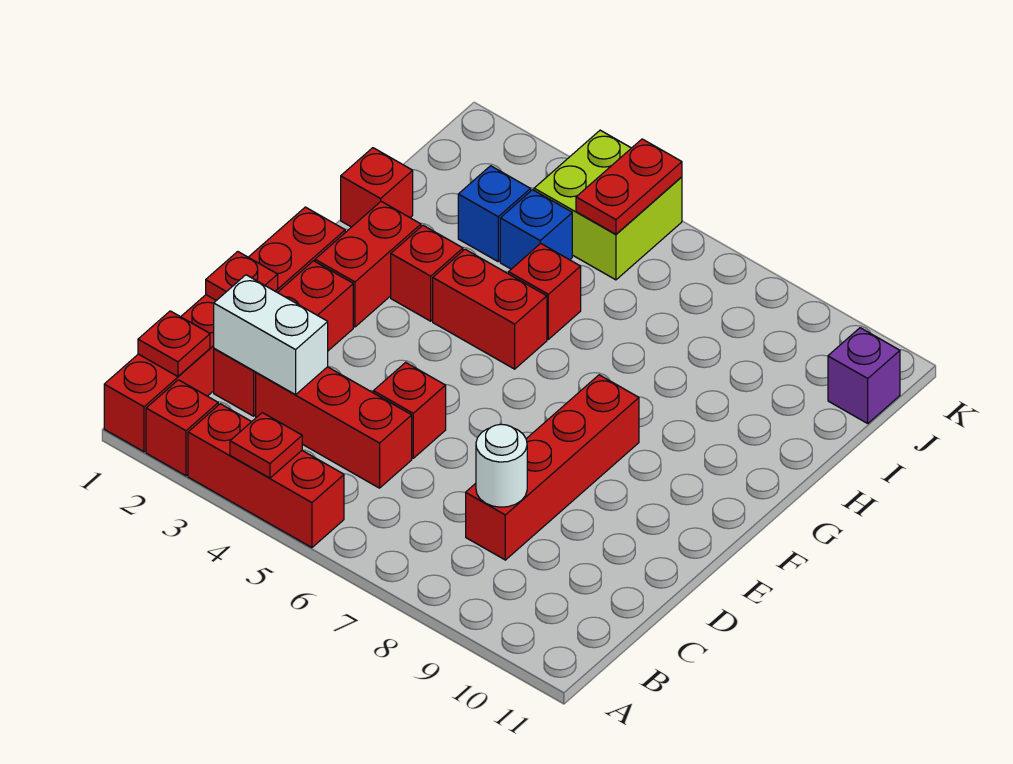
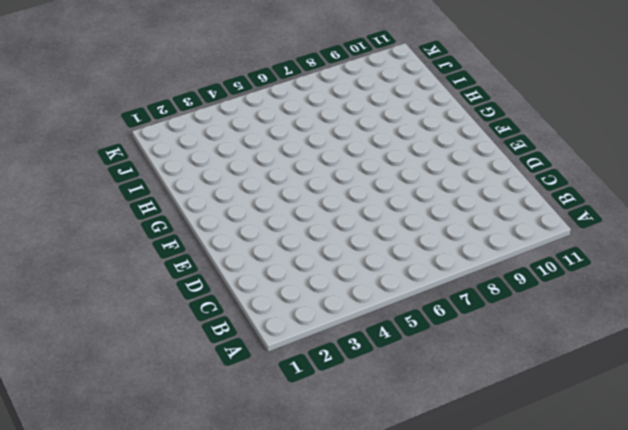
none -> red brick A1:F1 level 1
none -> red brick A2 level 1
none -> red brick A3:A5 level 1

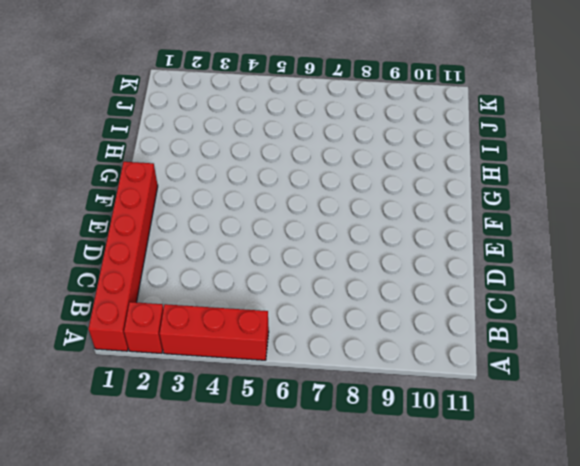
none -> red brick C2:E2 level 1
none -> red brick C3:C5 level 1
none -> red brick C8:F8 level 1

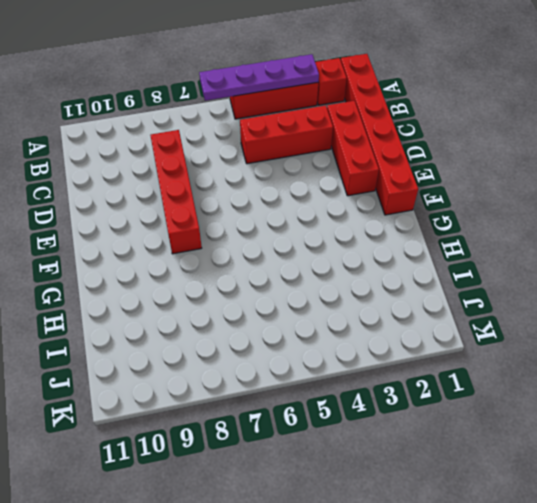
purple plate A3:A6 level 2 -> red plate A4 level 2
none -> red brick D5 level 1
none -> red brick F2:G2 level 1
none -> red brick G3 level 1

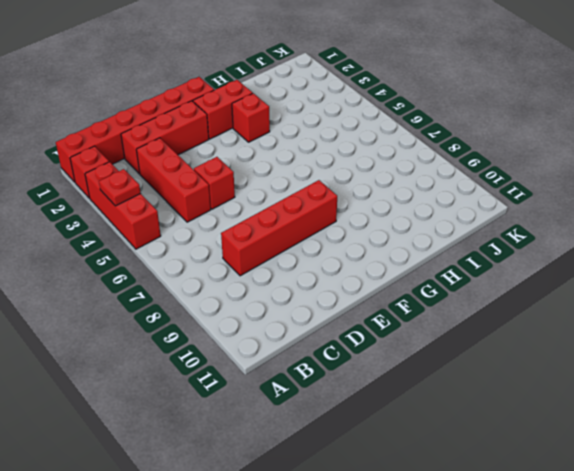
none -> red brick G4:G5 level 1
none -> red brick H1 level 1
none -> red brick H5 level 1

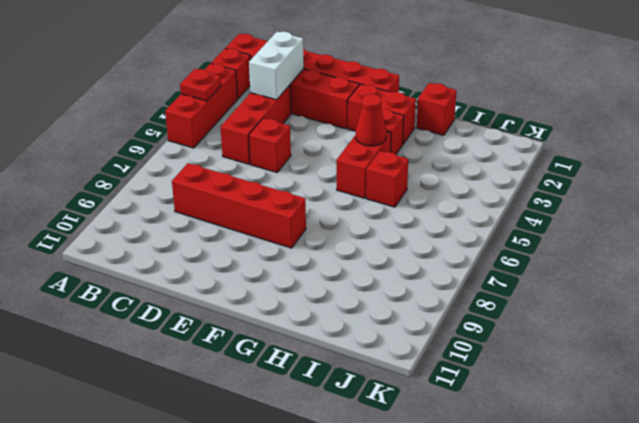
red cone G4 level 2 -> none
none -> blue brick I3 level 1
none -> blue brick I4 level 1
none -> lime brick J4:K5 level 1

